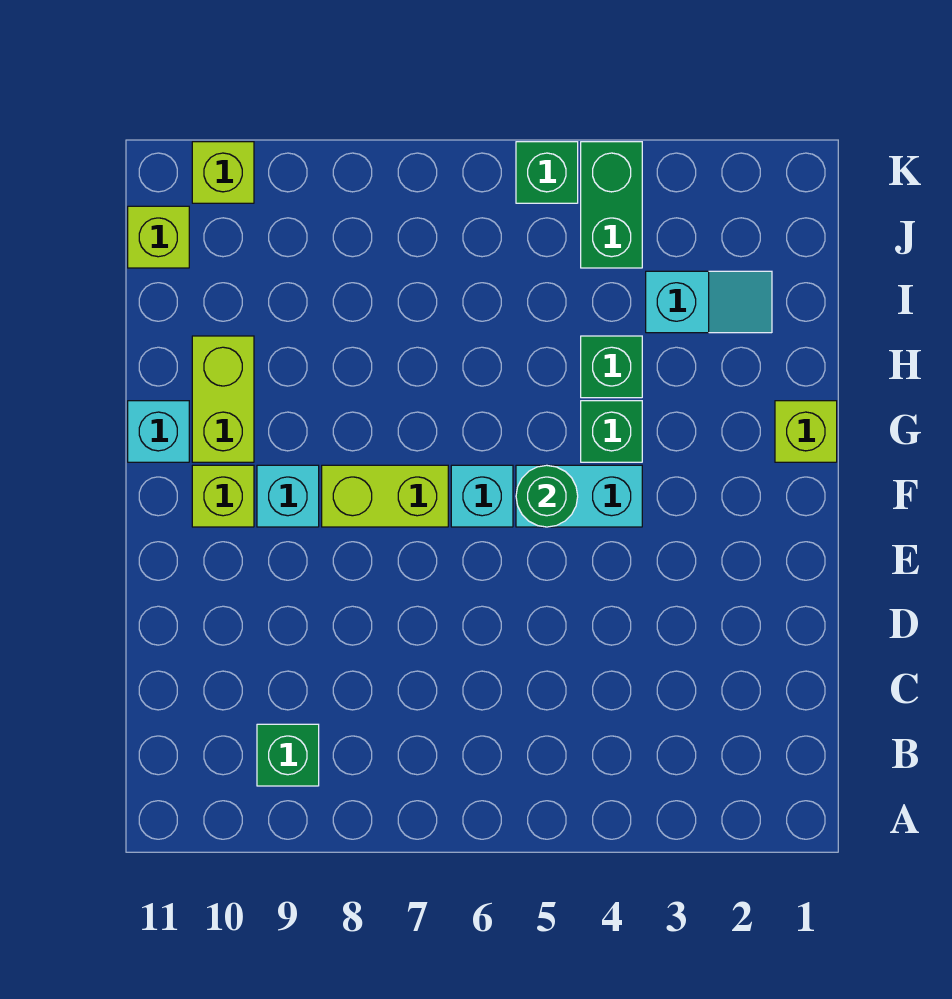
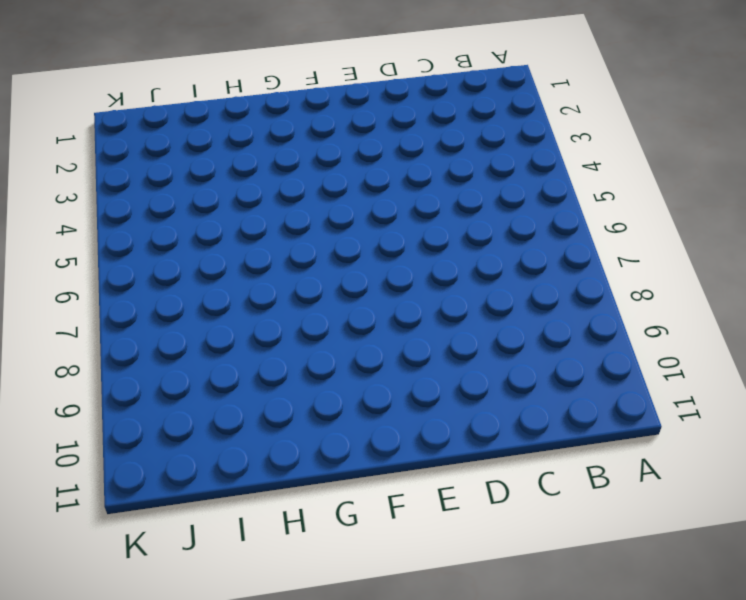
none -> green brick B9 level 1
none -> cyan brick F4:F5 level 1
none -> cyan brick F6 level 1

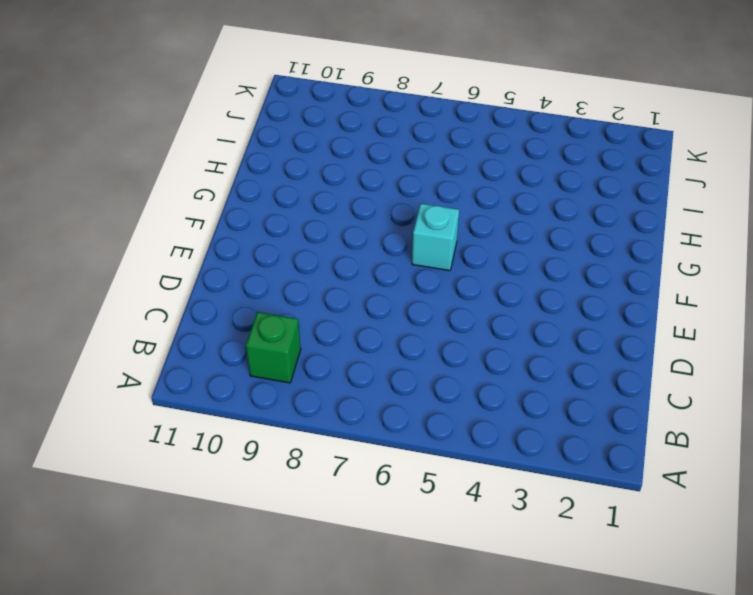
none -> cyan brick F4:F5 level 1
none -> lime brick F7:F8 level 1
none -> cyan brick F9 level 1

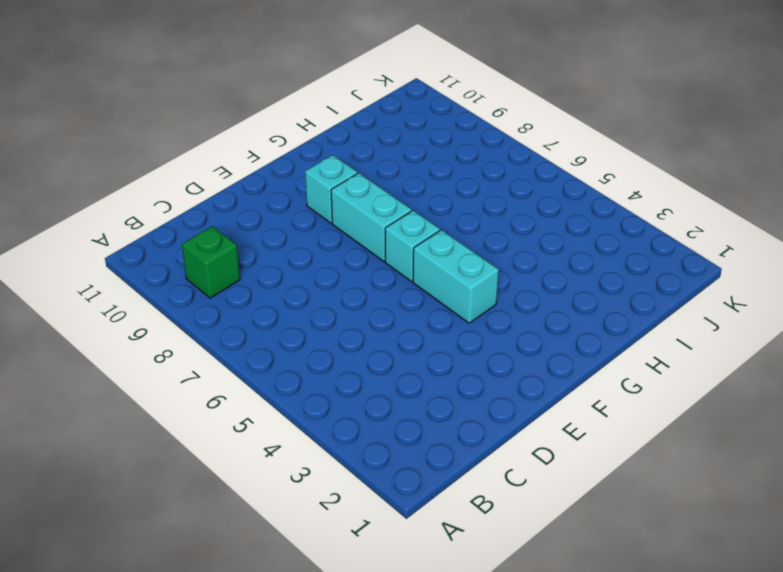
cyan brick F7:F8 level 1 -> lime brick F7:F8 level 1
none -> lime brick F10 level 1
none -> lime brick G1 level 1
none -> green brick G4 level 1

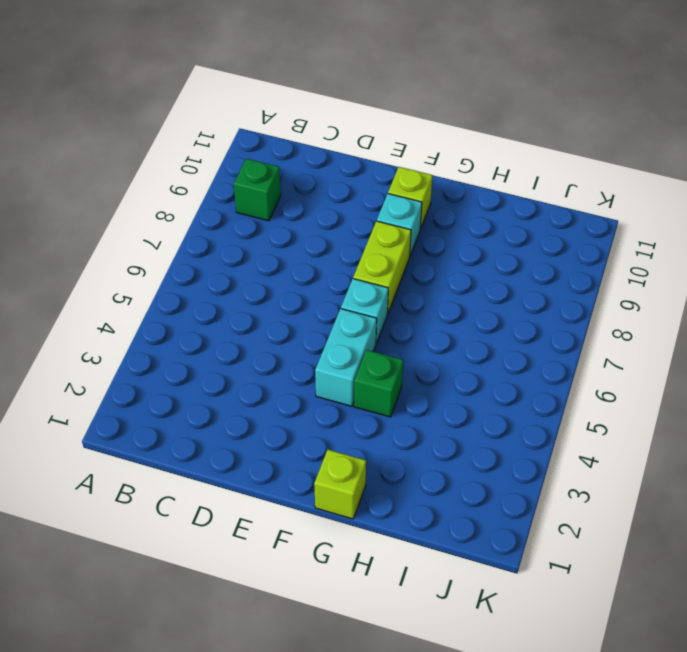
none -> lime brick G10:H10 level 1
none -> cyan brick G11 level 1
none -> green brick H4 level 1

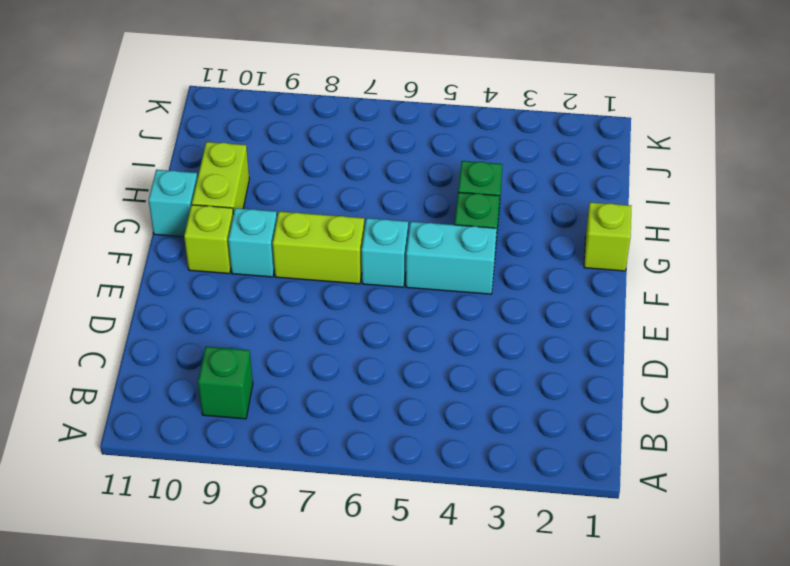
none -> cyan slope I2:I3 level 1 top 3
none -> green brick J4:K4 level 1
none -> lime brick J11 level 1

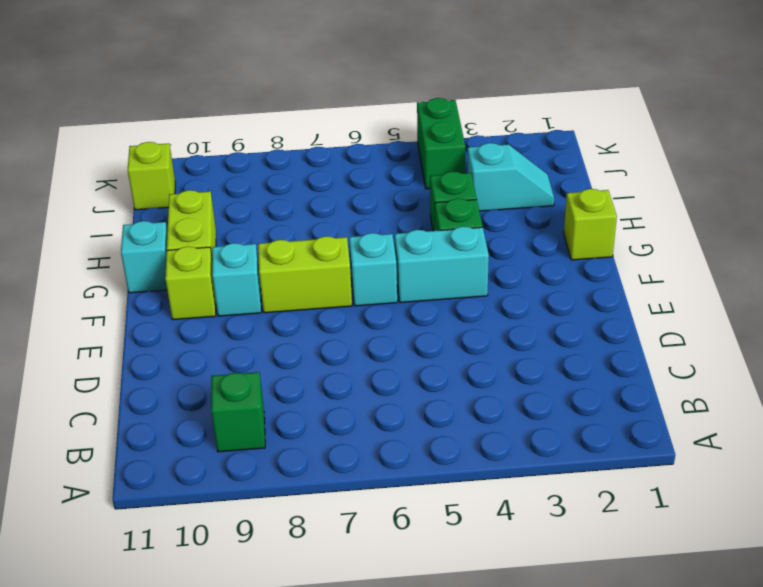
none -> green brick K5 level 1
none -> lime brick K10 level 1
none -> green round brick F5 level 2

